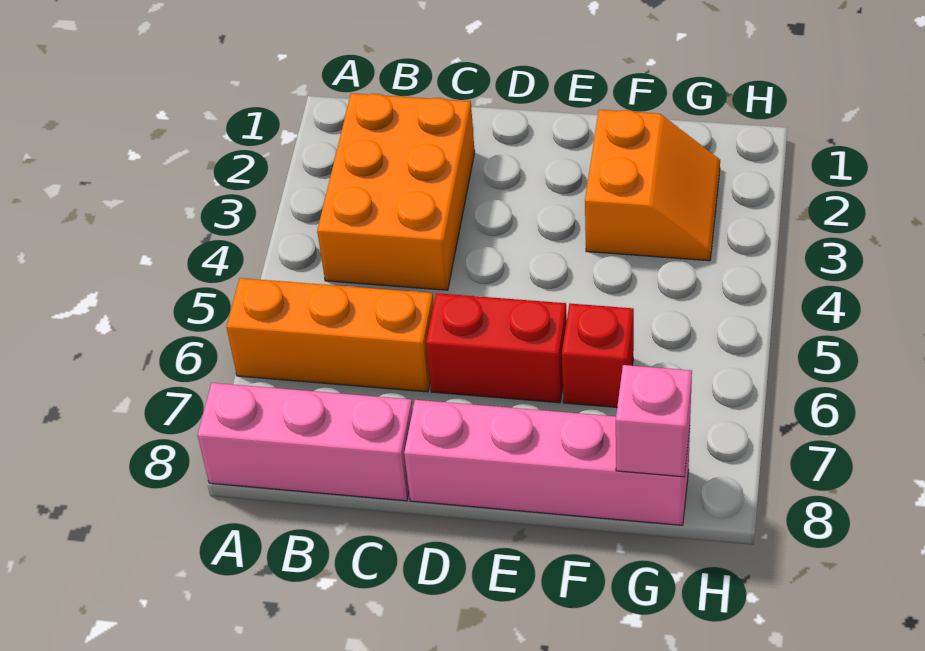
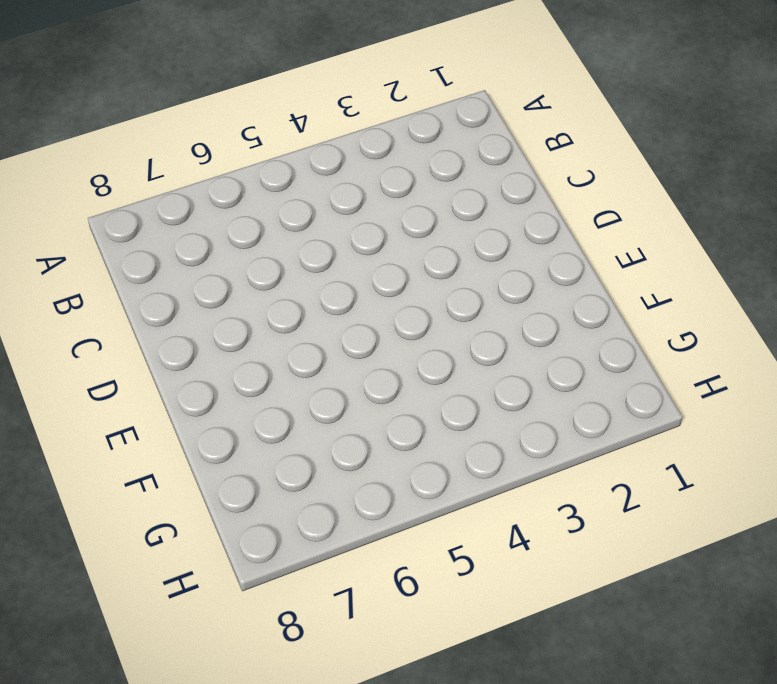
none -> orange brick A6:C6 level 1
none -> pink brick A8:C8 level 1

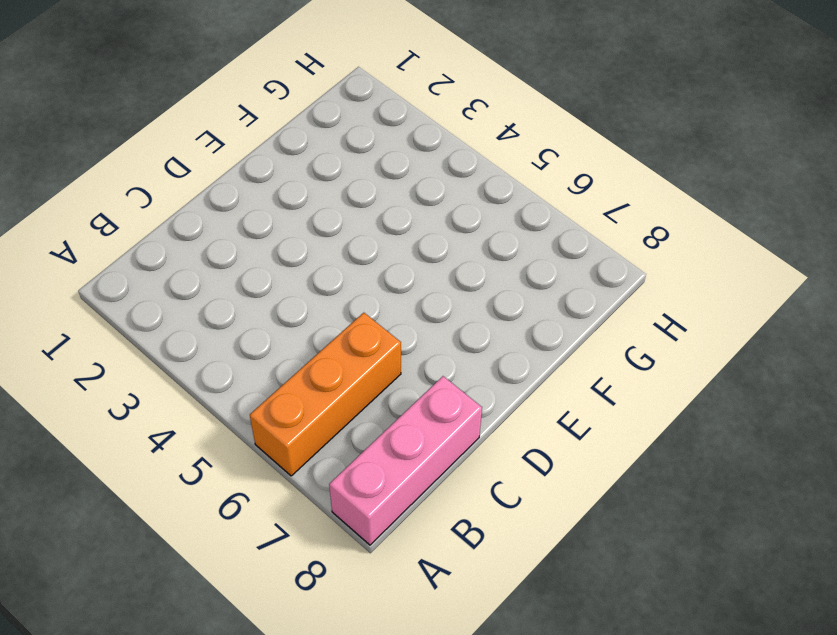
none -> orange brick B2:C4 level 1
none -> red brick D6:E6 level 1

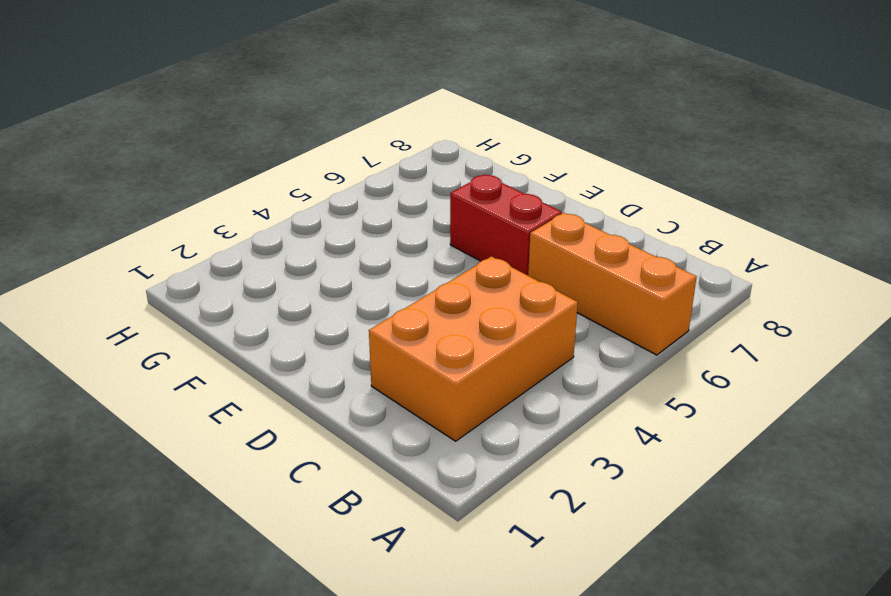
none -> pink brick A8:C8 level 1
none -> pink brick D8:G8 level 1

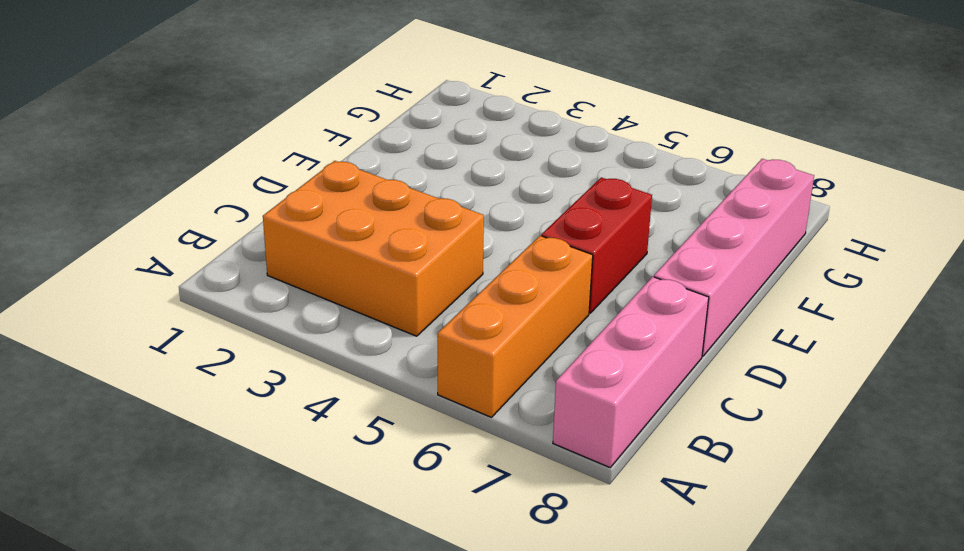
none -> orange slope F2:G3 level 1 top F
none -> red brick F6 level 1

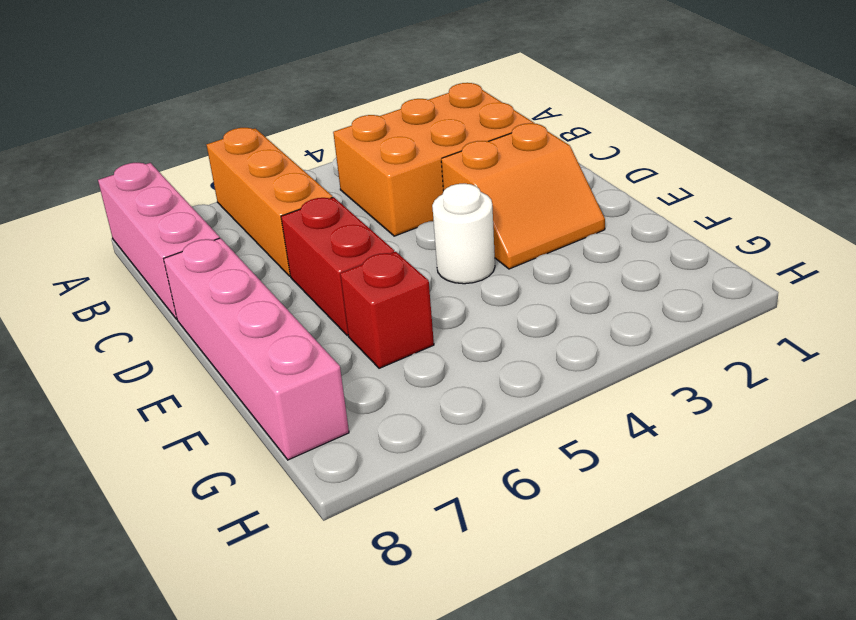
orange slope D2:E3 level 1 top D -> orange slope F2:G3 level 1 top F
white round brick E4 level 1 -> none
none -> pink brick G8 level 2

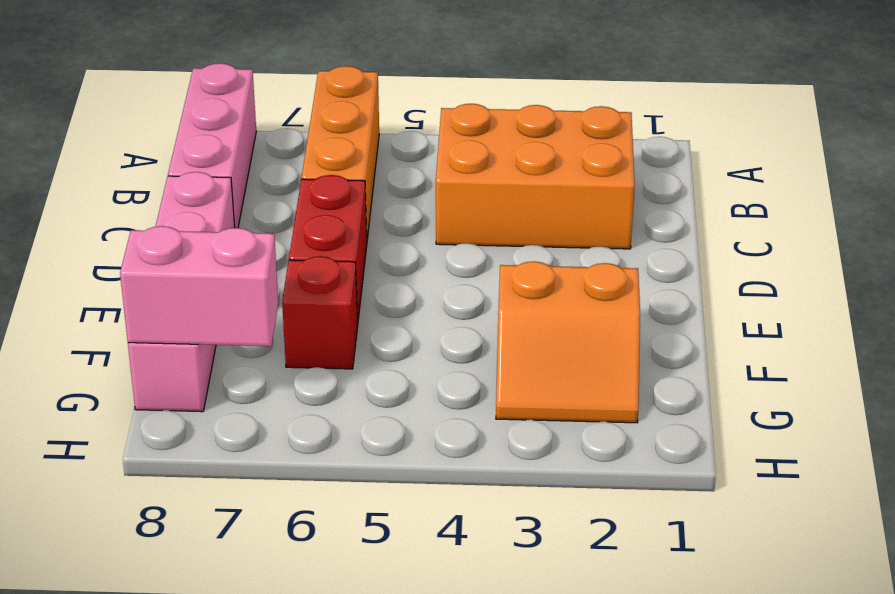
pink brick G7:G8 level 2 -> pink brick G8 level 2

